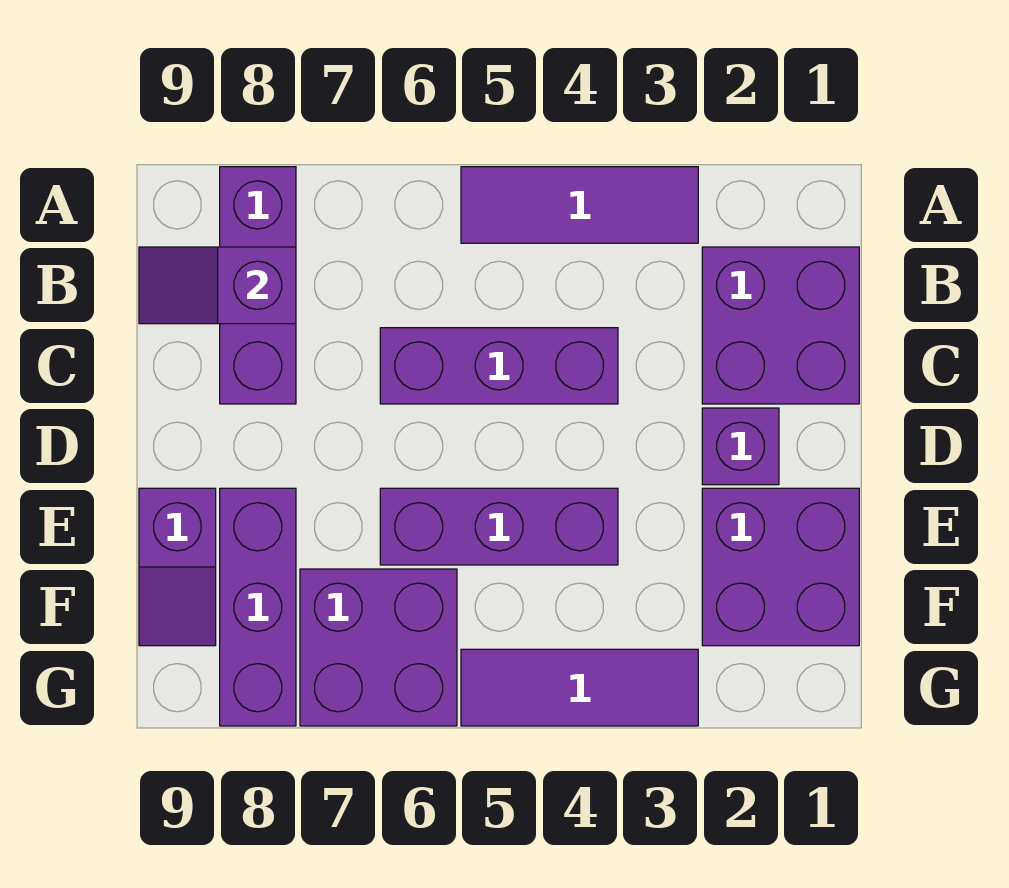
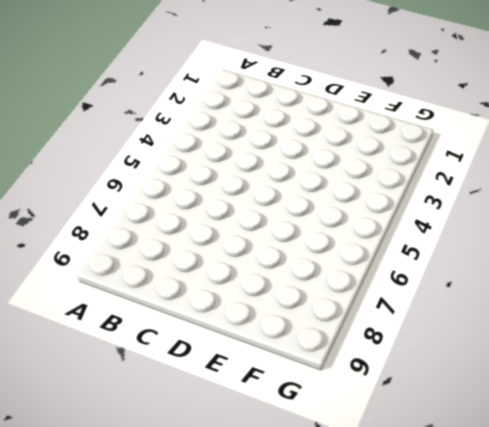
none -> purple tile A3:A5 level 1
none -> purple brick A8:C8 level 1
none -> purple brick B1:C2 level 1

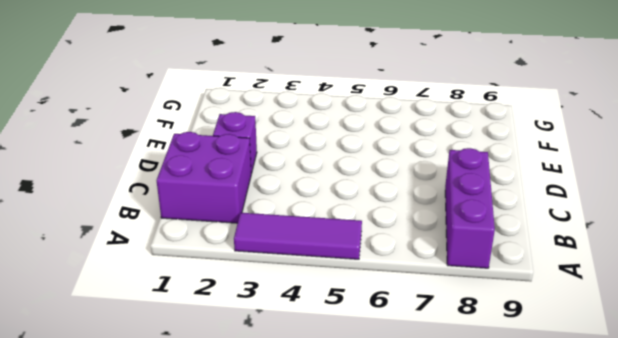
none -> purple brick C4:C6 level 1
none -> purple brick E1:F2 level 1
none -> purple brick E4:E6 level 1

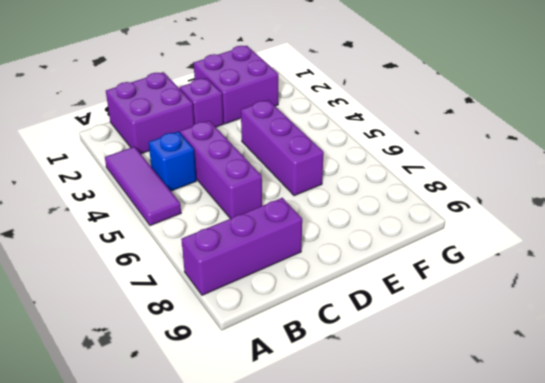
blue brick B4 level 1 -> none
none -> purple brick E8:G8 level 1
none -> purple slope E9:F9 level 1 top E
none -> purple brick F6:G7 level 1

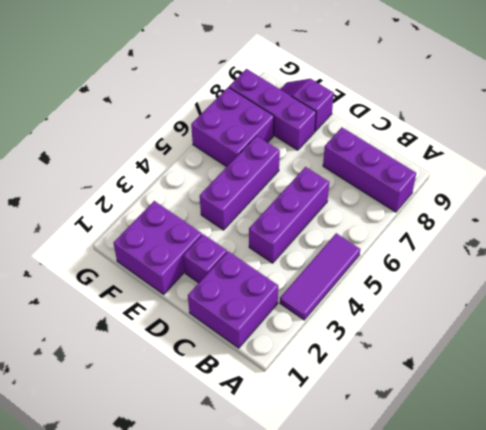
none -> purple tile G3:G5 level 1
none -> purple slope B8:B9 level 2 top 8

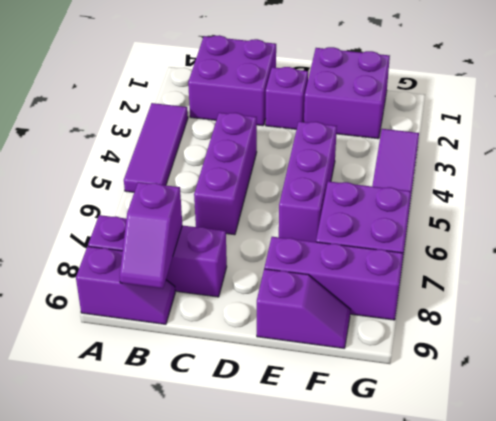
purple slope A9:B9 level 1 top A -> none

